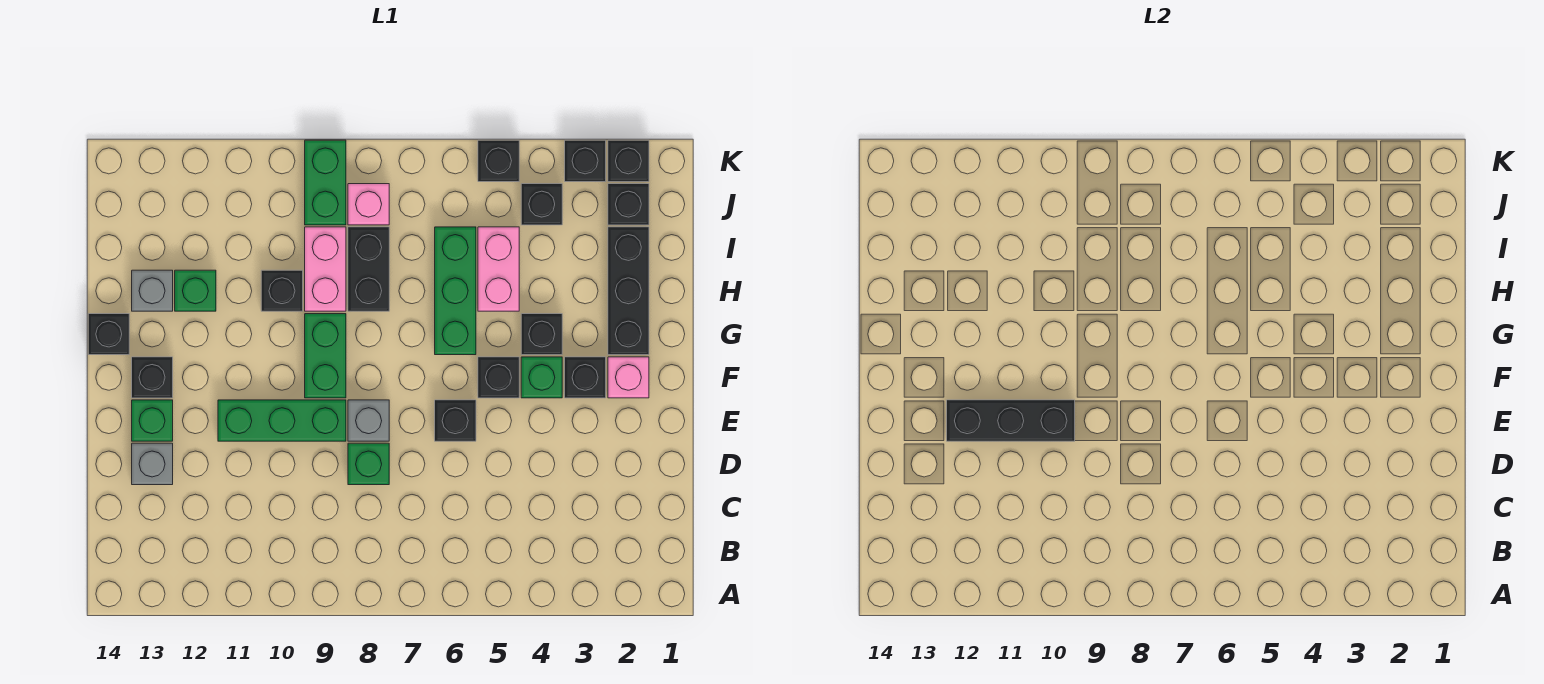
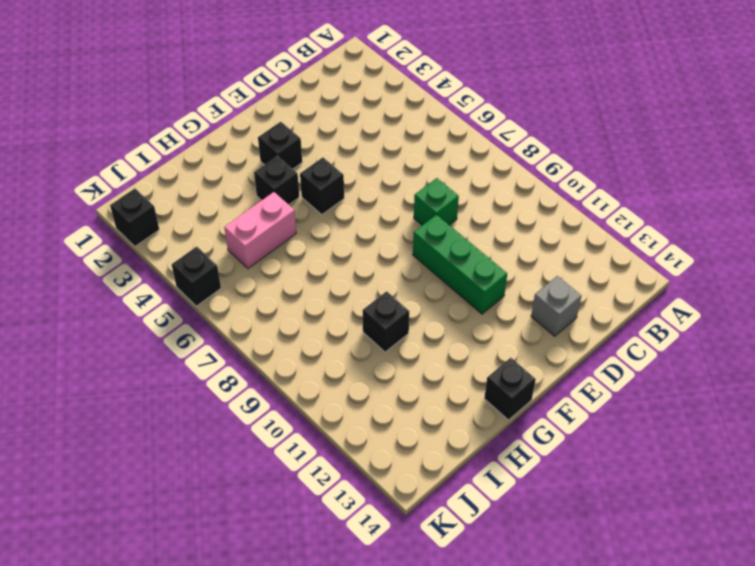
none -> black brick E6 level 1
none -> grey brick E8 level 1
none -> green brick E13 level 1
none -> pink brick F2 level 1

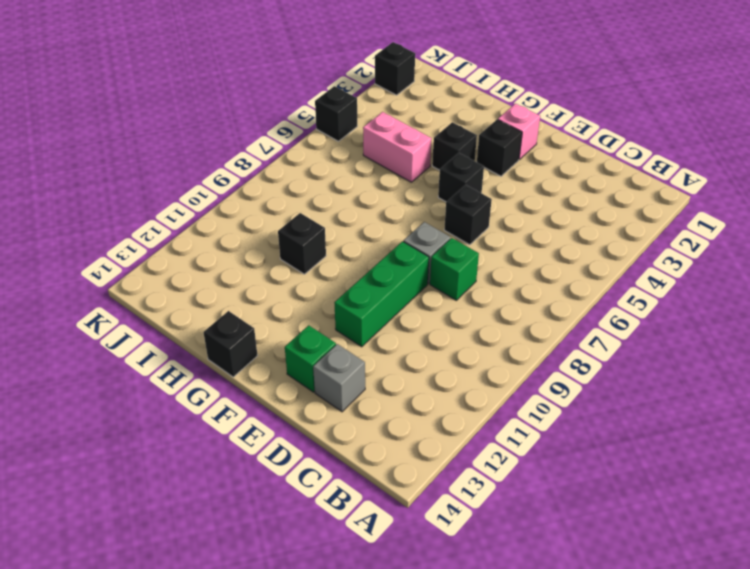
none -> green brick F4 level 1
none -> green brick F9:G9 level 1
none -> black brick F13 level 1
none -> black brick G2:I2 level 1

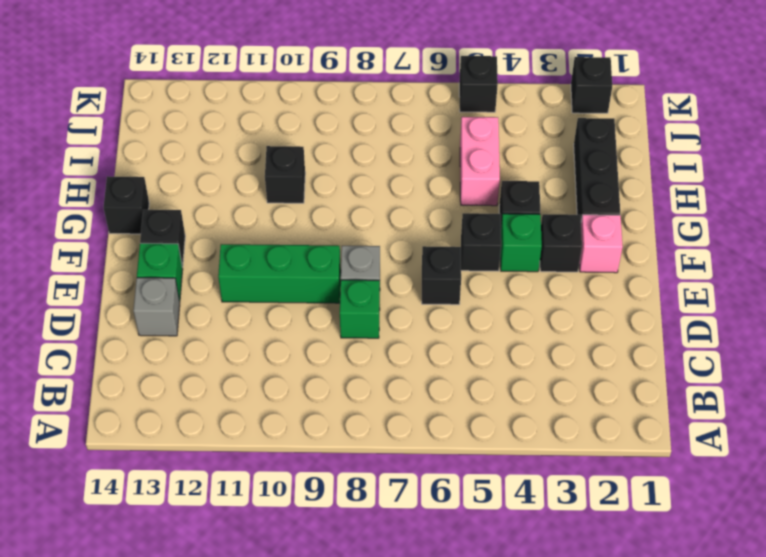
none -> green brick F9:G9 level 1
none -> green brick G6:I6 level 1
none -> black brick H8:I8 level 1
none -> pink brick H9:I9 level 1

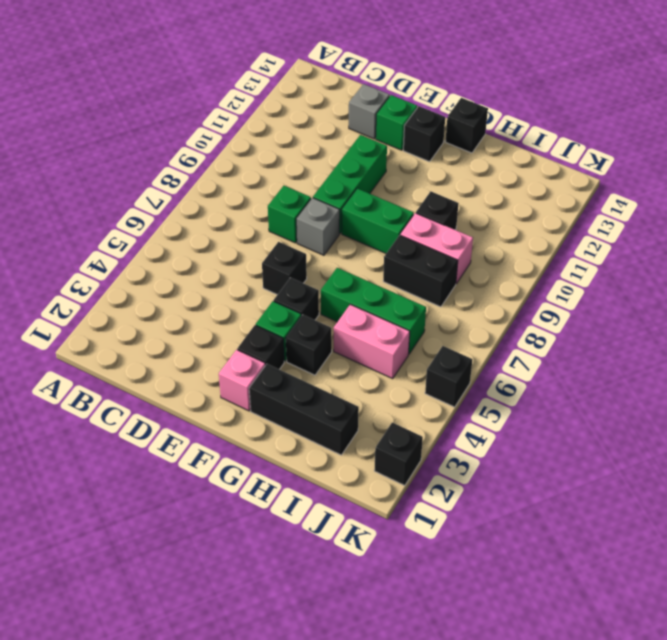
none -> green brick H12 level 1
none -> grey brick H13 level 1
none -> black brick J2 level 1
none -> black brick J4 level 1

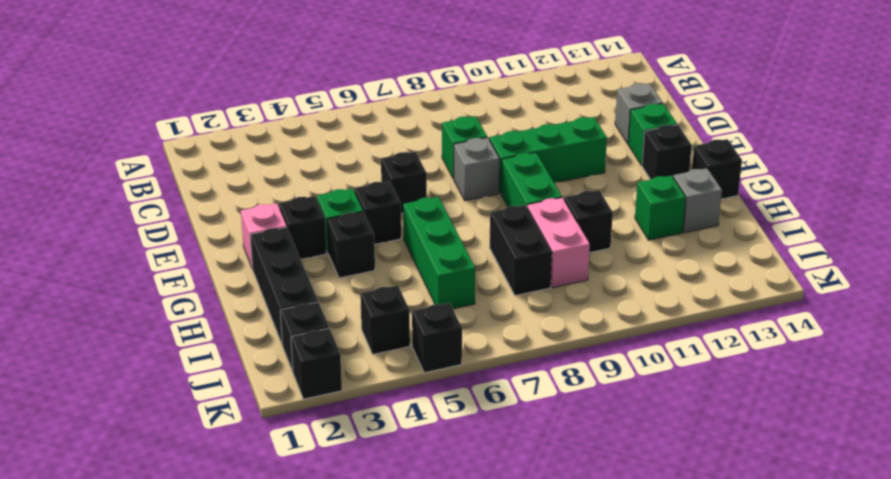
none -> pink brick H5:I5 level 1
none -> pink brick J8 level 1
none -> green brick J9:K9 level 1
none -> black brick K3 level 1

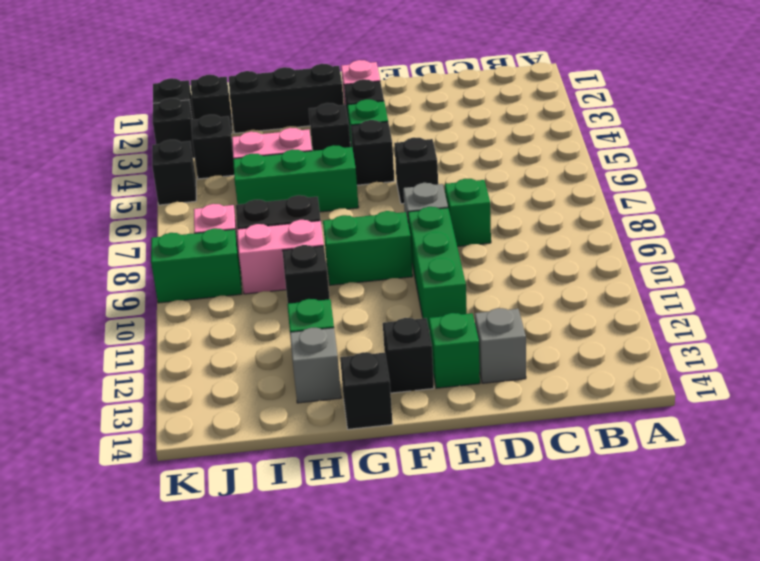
none -> black brick E10:E12 level 2

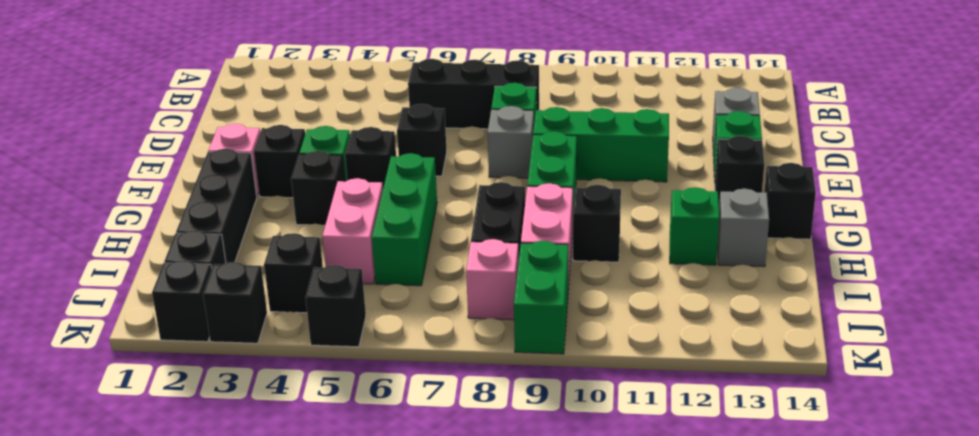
black brick C6:C8 level 1 -> black brick E10:E12 level 2

